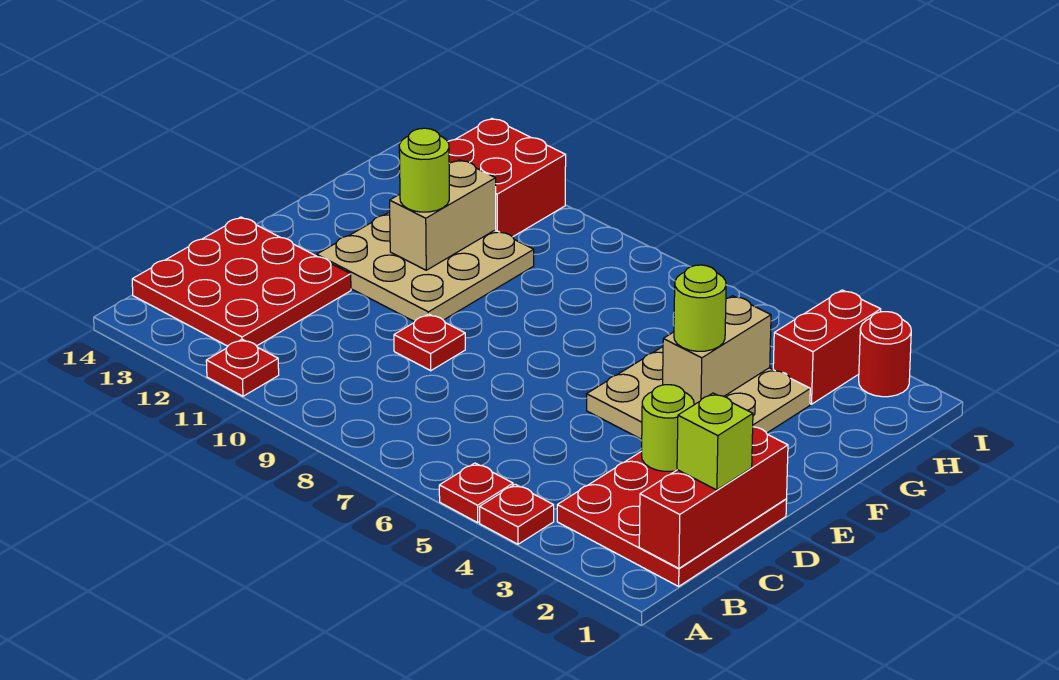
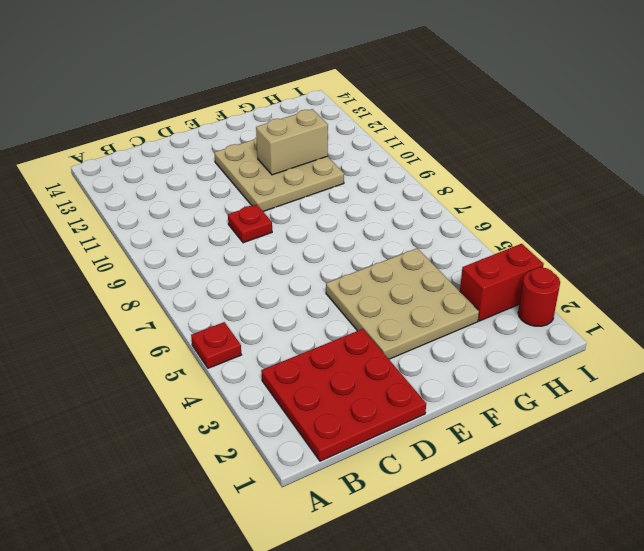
none -> red plate A4 level 1
none -> red plate A11 level 1
none -> red plate B12:D14 level 1

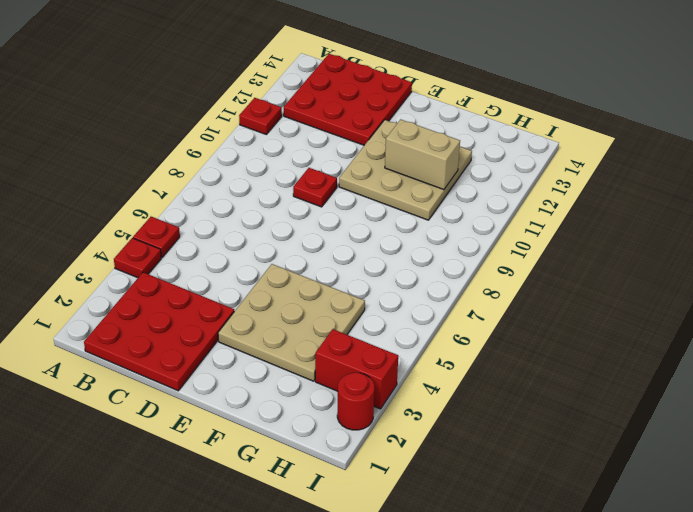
none -> red brick H11:I12 level 1
none -> red brick B1:D1 level 2
none -> lime round brick D3 level 2

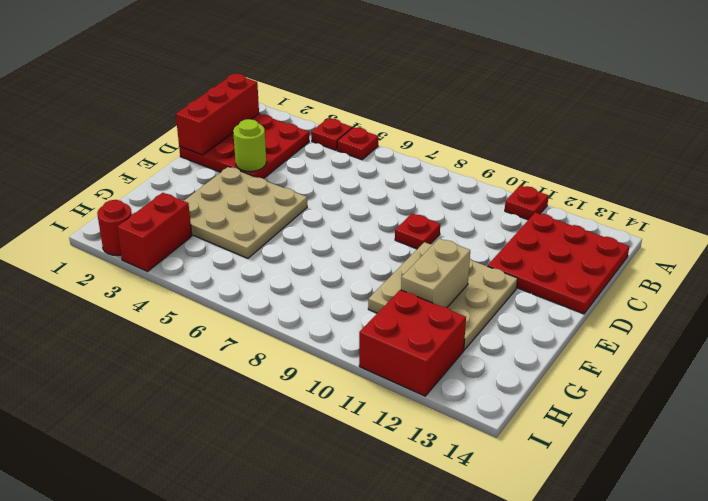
none -> tan brick F4:G4 level 2
none -> lime brick C1 level 3
none -> lime round brick F4 level 3

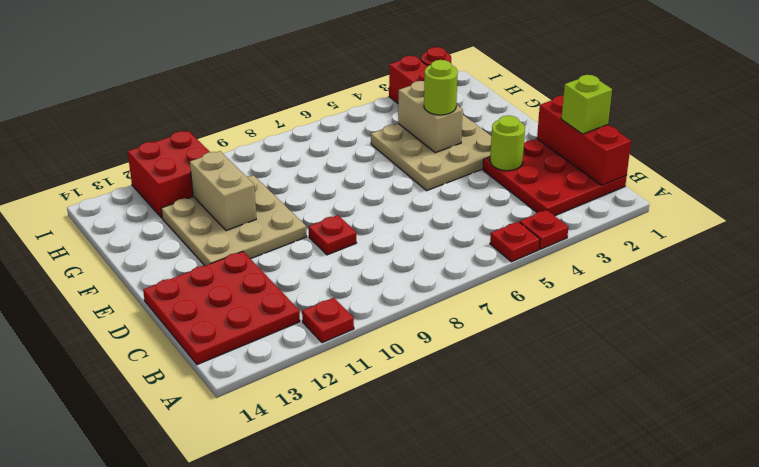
none -> lime round brick F11 level 3

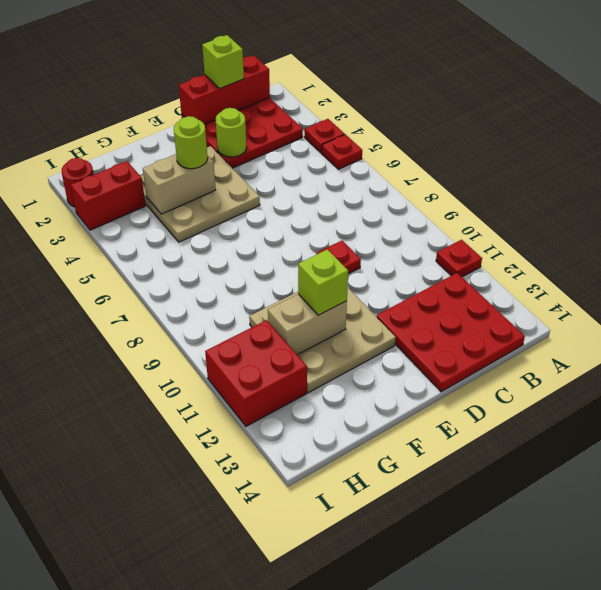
lime brick F11 level 3 -> lime round brick F11 level 3

